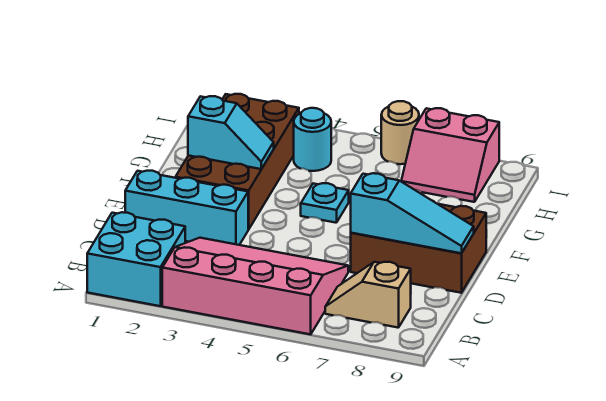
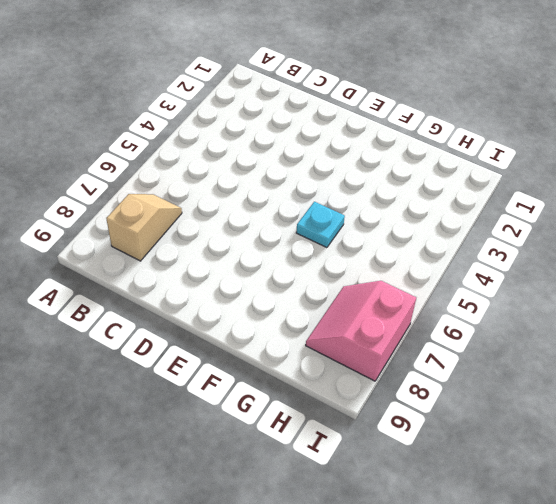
none -> cyan brick A1:B2 level 1
none -> pink slope A3:C6 level 1 top A
none -> cyan brick D1:D3 level 1

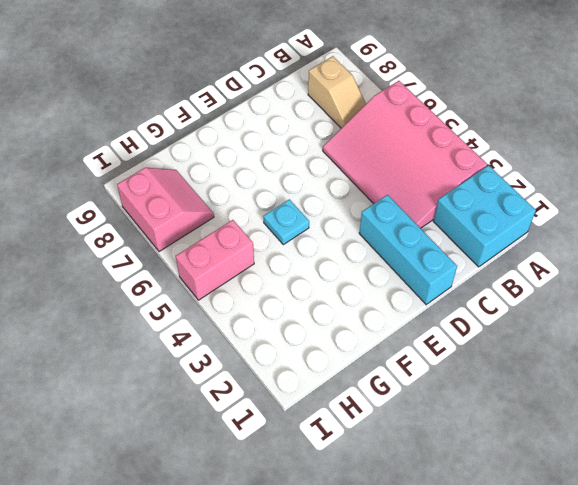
pink brick H5:I5 level 1 -> none
none -> brown brick D7:E9 level 1
none -> brown brick E2:H3 level 1
none -> cyan round brick H4 level 1

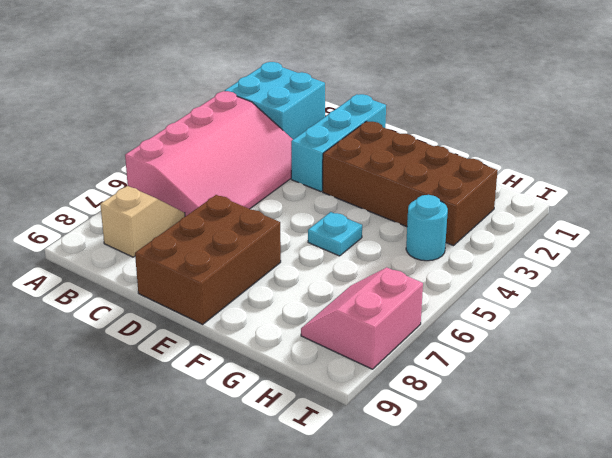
none -> tan round brick I6 level 1
none -> cyan slope D7:D9 level 2 top 7
none -> cyan slope F2:F3 level 2 top 2

